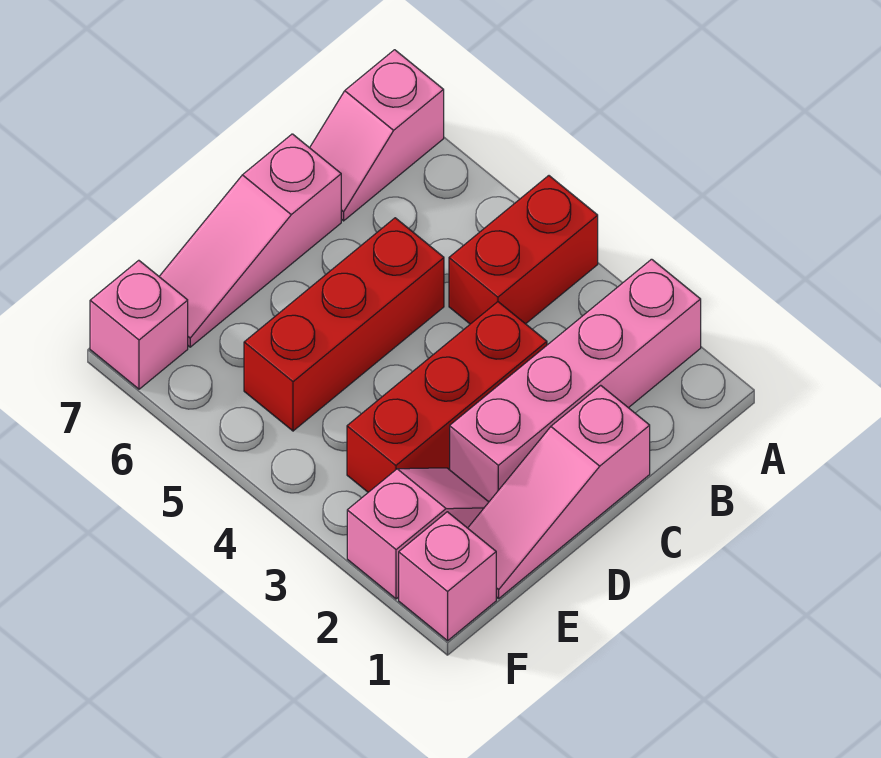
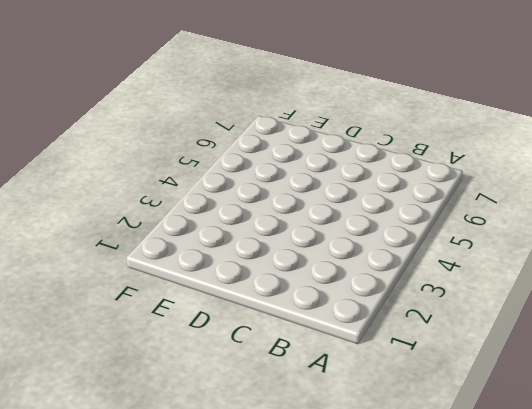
none -> pink brick A2:D2 level 1
none -> red brick A4:B4 level 1

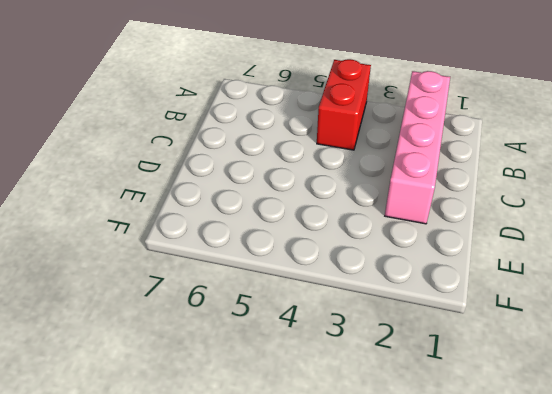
none -> pink slope A7:B7 level 1 top A
none -> pink slope C1:E1 level 1 top C

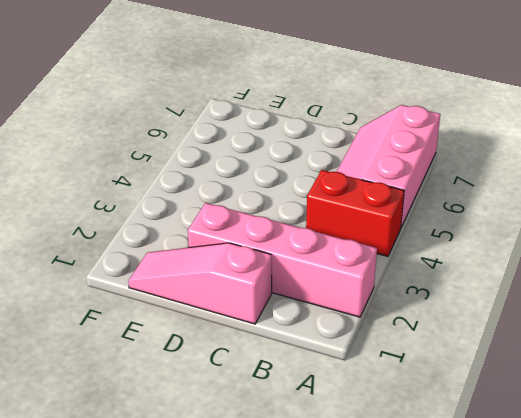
pink slope A5:B7 level 1 top A -> pink slope A7:B7 level 1 top A
none -> red brick C3:E3 level 1
none -> red brick C5:E5 level 1

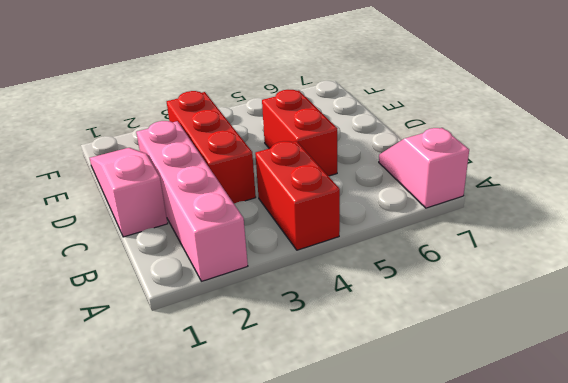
red brick C5:D5 level 1 -> red brick C5:E5 level 1
none -> pink slope C7:E7 level 1 top C
none -> pink slope E2:F2 level 1 top F

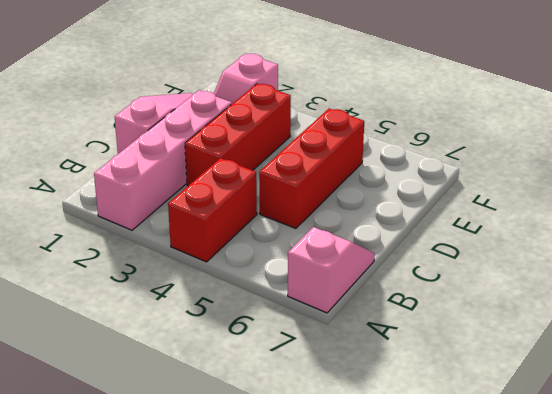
none -> pink slope C7:E7 level 1 top C
none -> pink brick F1 level 1

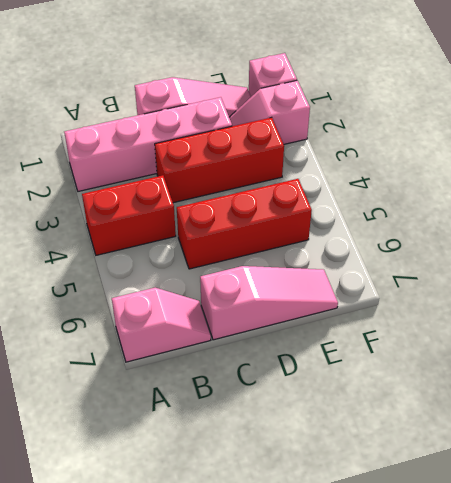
none -> pink brick F7 level 1

